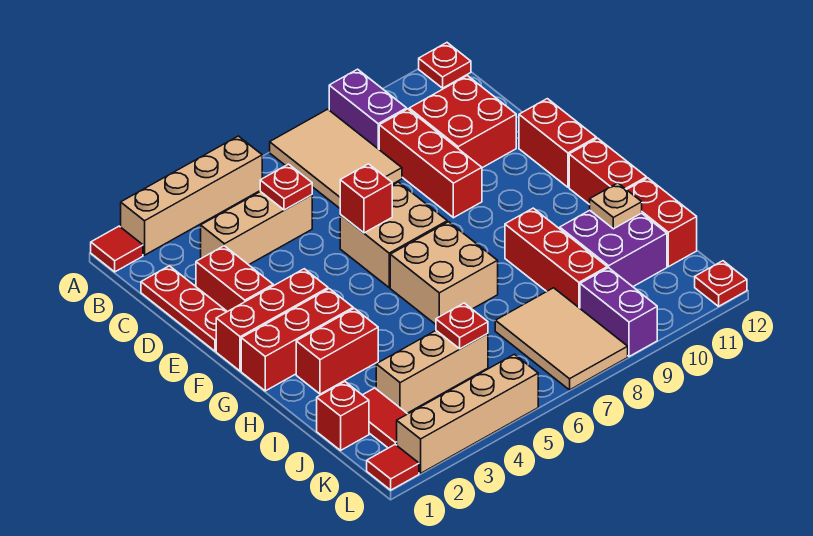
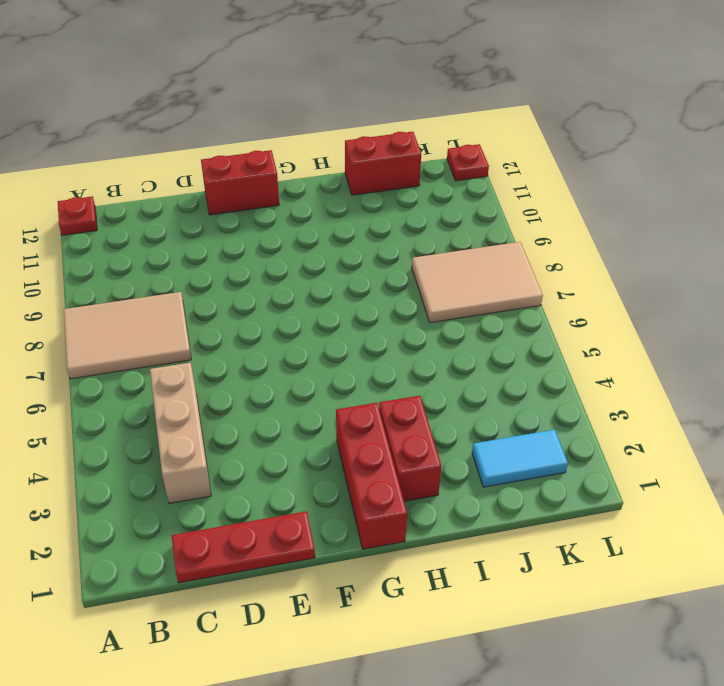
cyan tile J2:K2 level 1 -> red tile J2:K2 level 1
none -> red tile A1 level 1
none -> tan brick A2:A5 level 1
none -> purple brick A9:B9 level 1
none -> red brick C9:E9 level 1

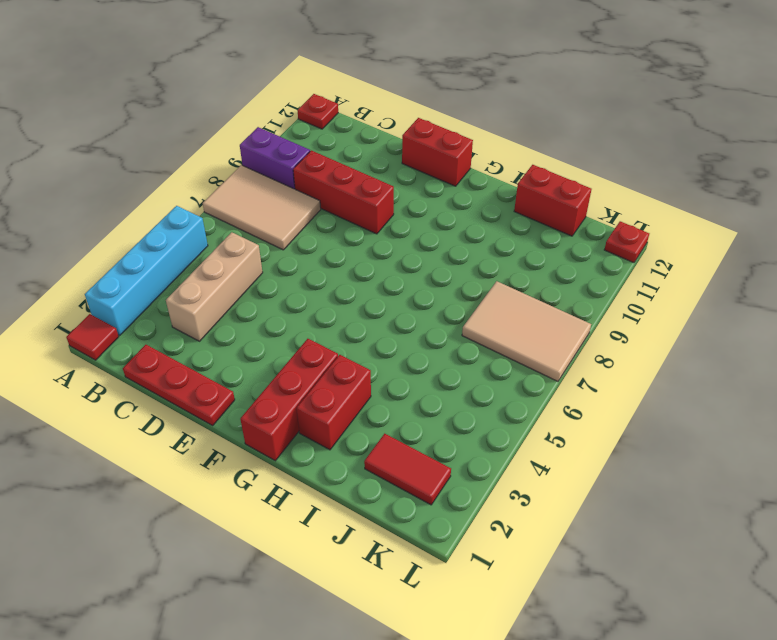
cyan brick A2:A5 level 1 -> tan brick A2:A5 level 1
none -> red brick C10:D11 level 1
none -> red brick D2:E2 level 1
none -> tan brick E6:F7 level 1
none -> red brick F1:F3 level 1

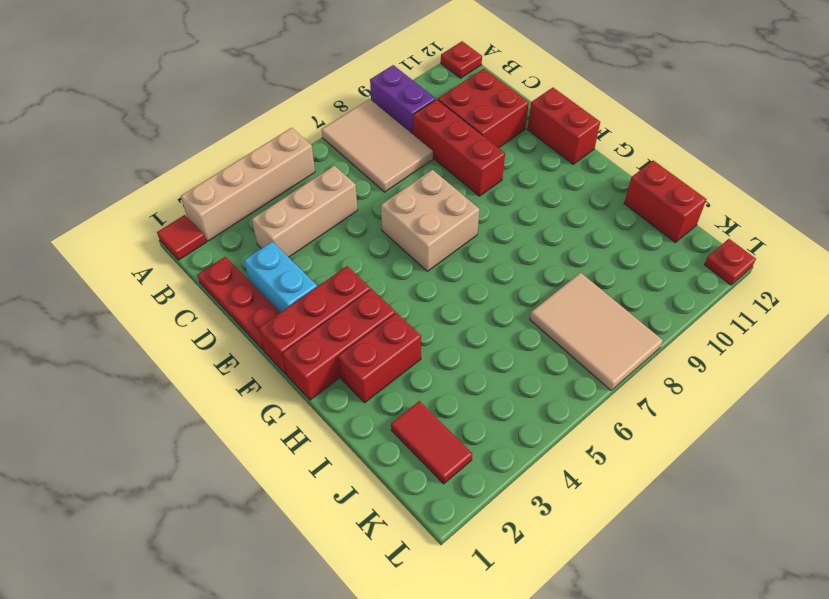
cyan brick D2:E2 level 1 -> red brick D2:E2 level 1
none -> tan brick G6:H7 level 1
none -> red brick G12:H12 level 1
none -> red brick H9:J9 level 1
none -> purple brick I10:J11 level 1

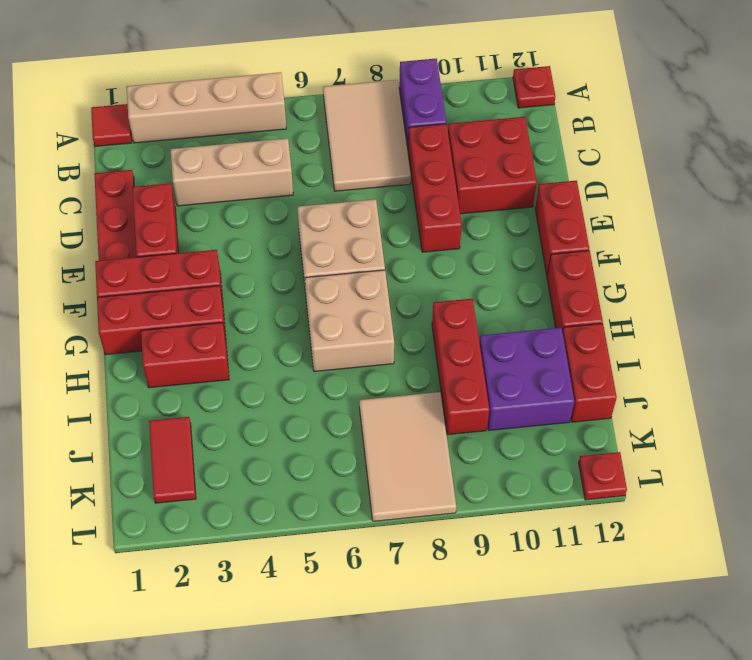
none -> red brick J1 level 1
none -> tan brick J3:J5 level 1
none -> purple brick K9:L9 level 1
none -> red tile L1 level 1

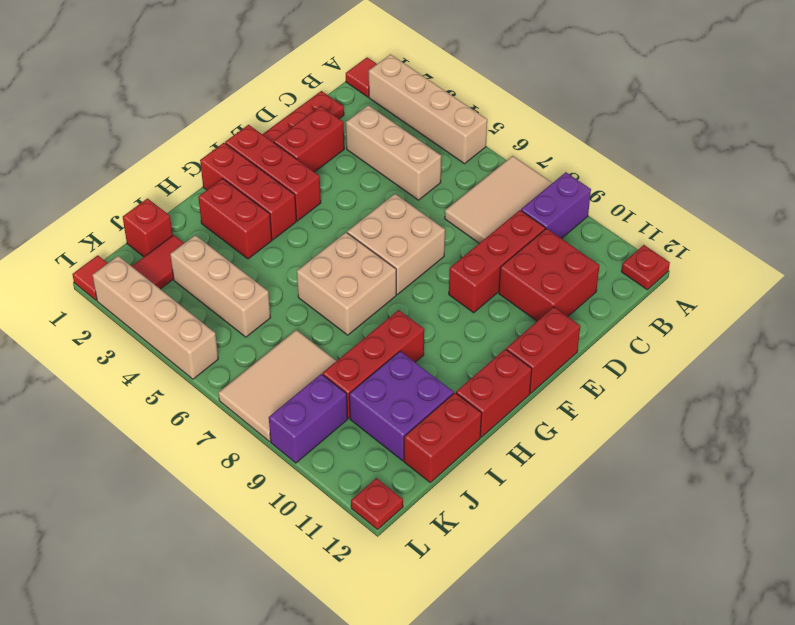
none -> red plate C5 level 2
none -> red brick E6 level 2
none -> tan plate I11 level 2
none -> red plate J5 level 2

